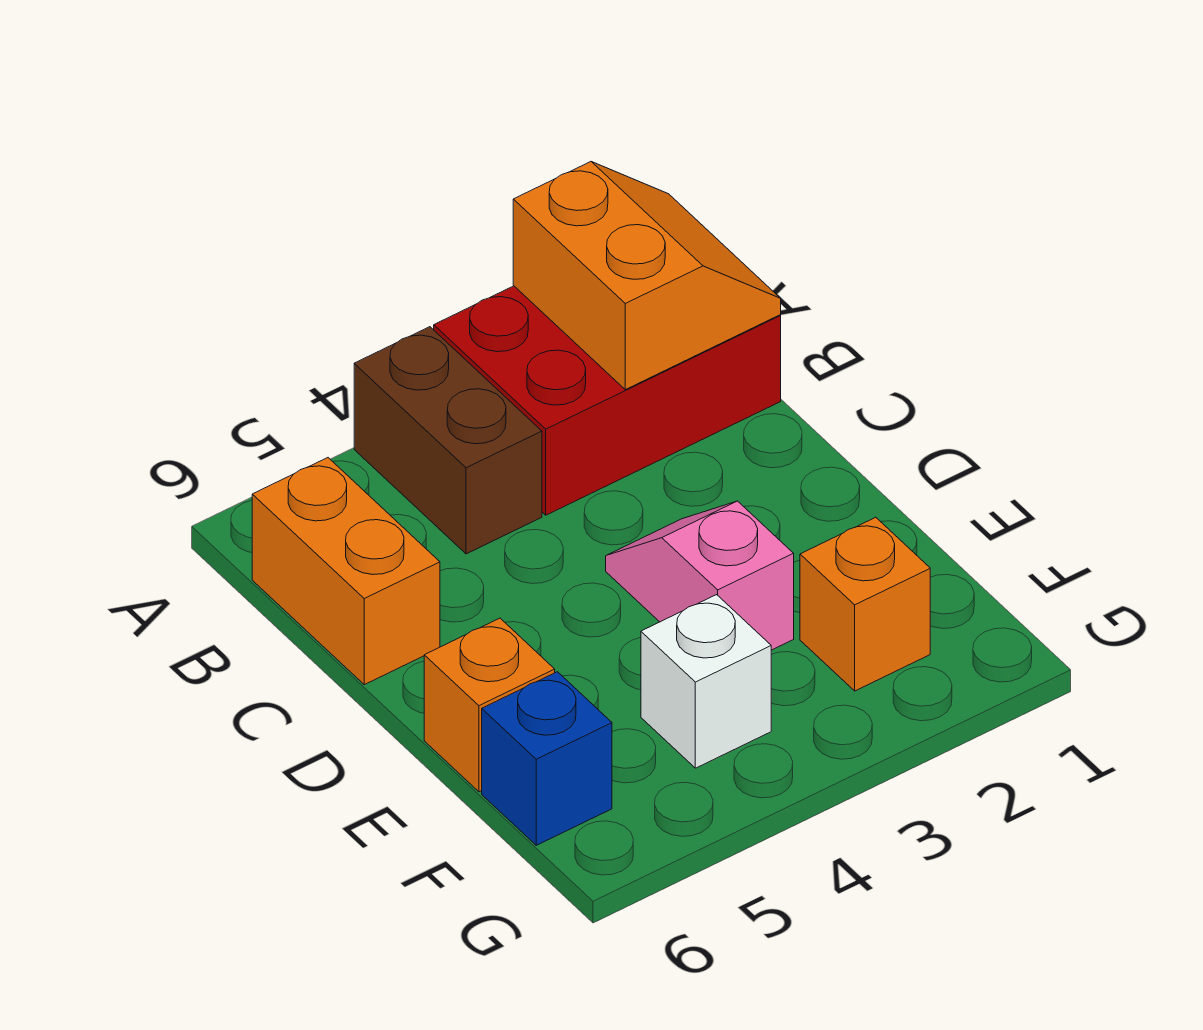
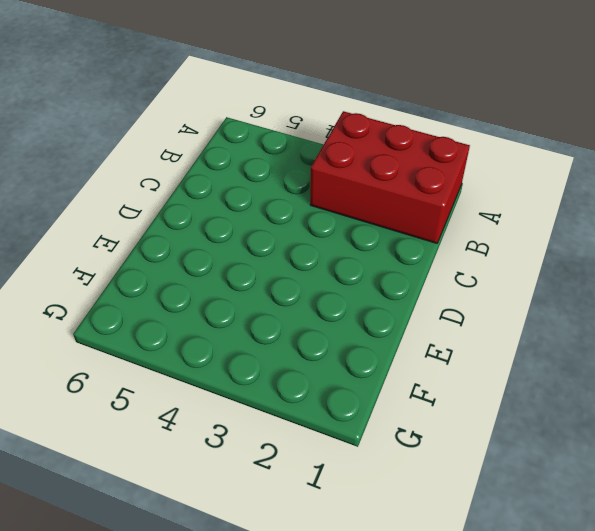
none -> brown brick A4:B4 level 1
none -> orange brick B6:C6 level 1

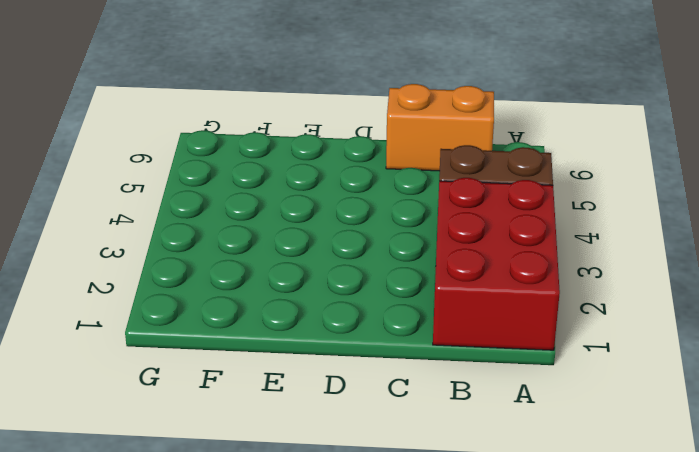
none -> pink slope D3:E3 level 1 top E
none -> orange brick E6 level 1

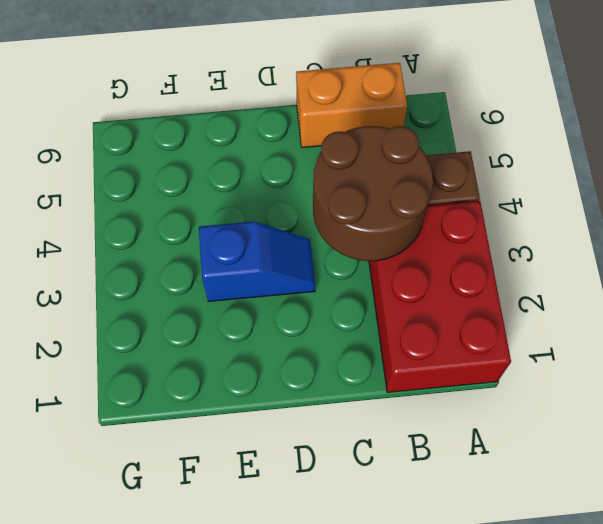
brown round brick B3:C4 level 2 -> none
blue slope D3:E3 level 1 top E -> pink slope D3:E3 level 1 top E
none -> orange brick E6 level 1
none -> orange brick F2 level 1

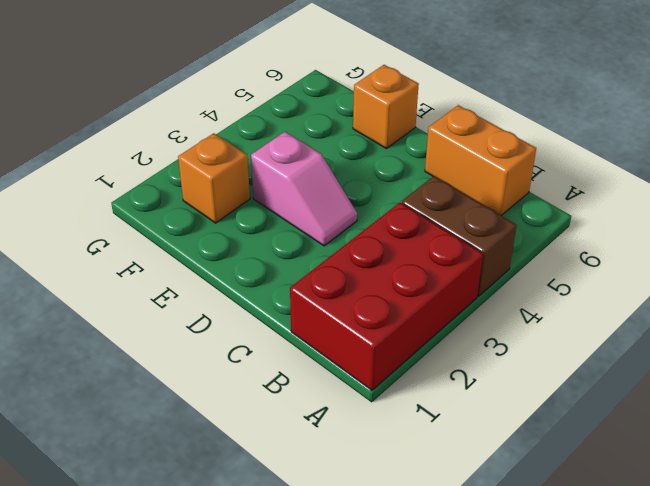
none -> white brick F4 level 1
none -> blue brick F6 level 1

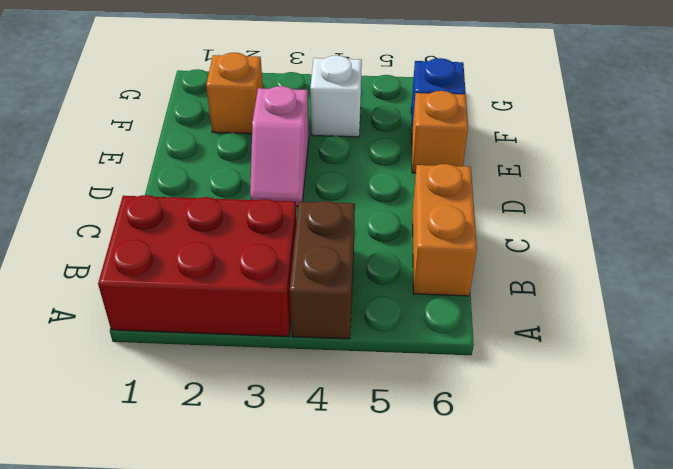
none -> orange slope A1:B2 level 2 top 2

